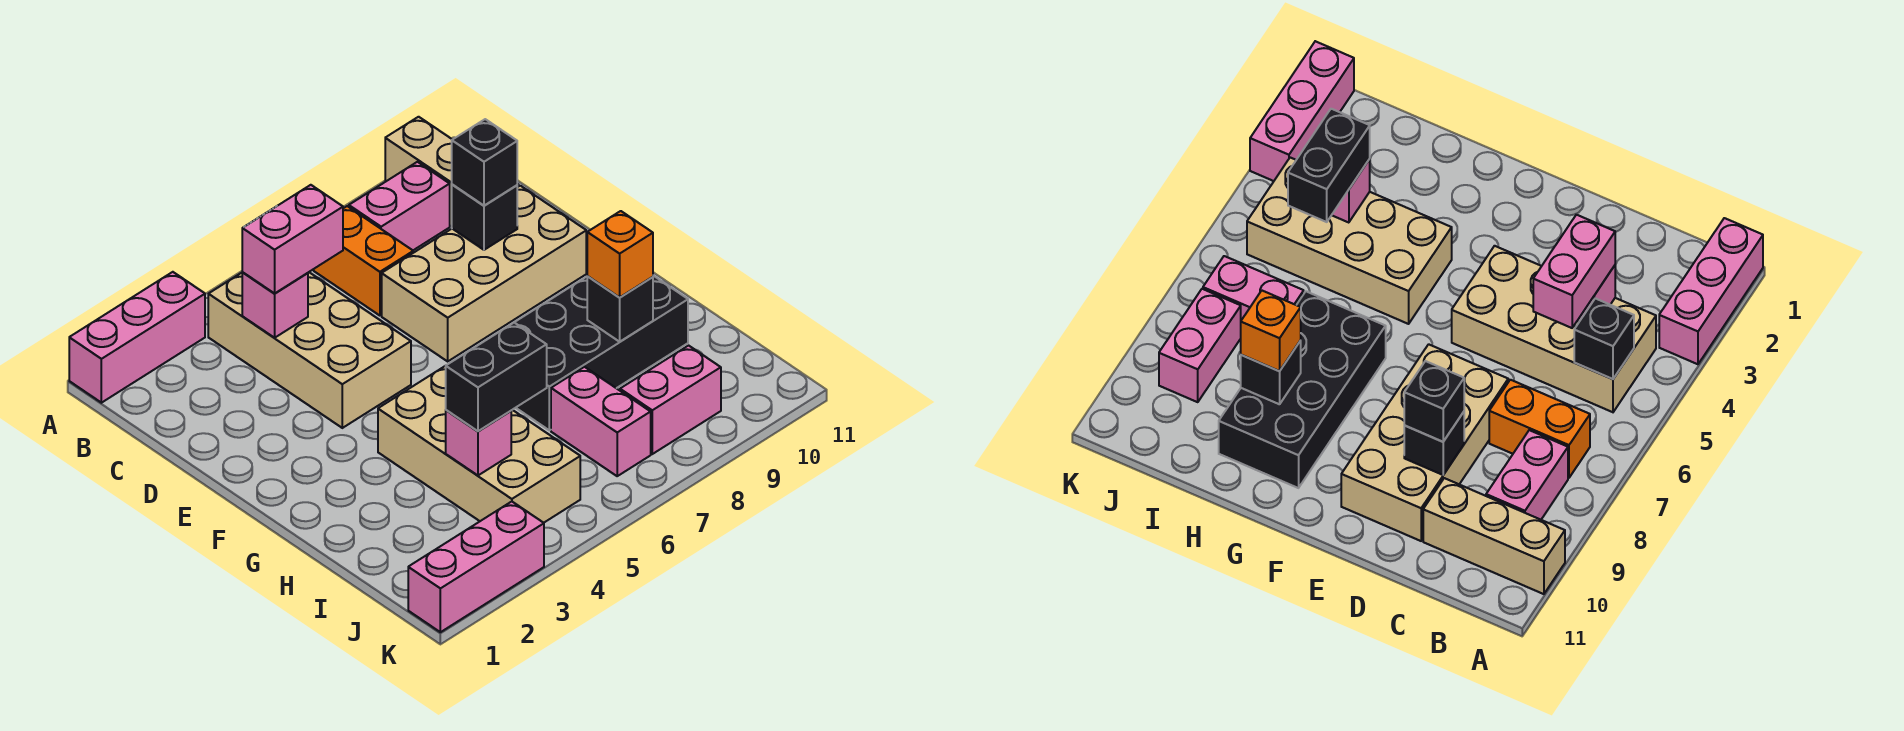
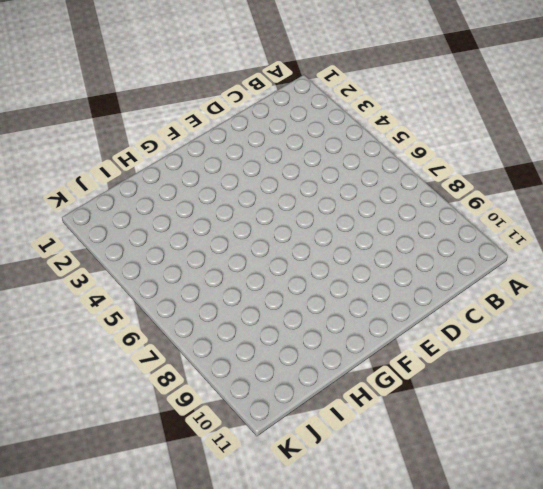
none -> pink brick A1:A3 level 1
none -> tan brick A10:C10 level 1
none -> tan brick B4:E5 level 1

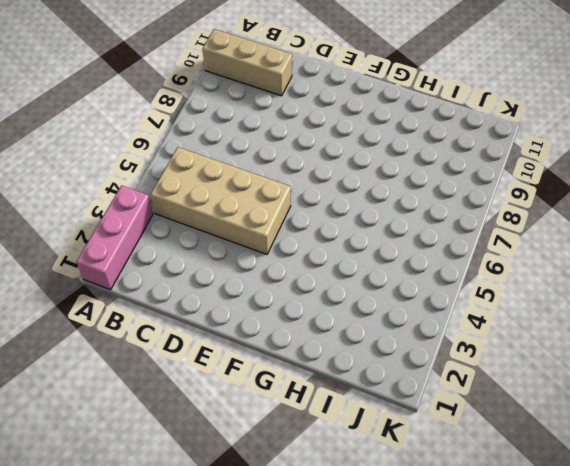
none -> orange brick B7:C7 level 1
none -> pink brick B8:B9 level 1
none -> tan brick D7:E10 level 1

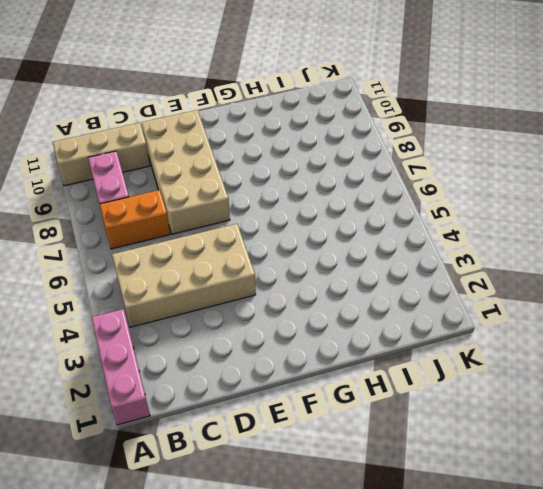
none -> tan brick G4:J5 level 1
none -> black brick G7:H10 level 1
none -> pink brick I7:J7 level 1

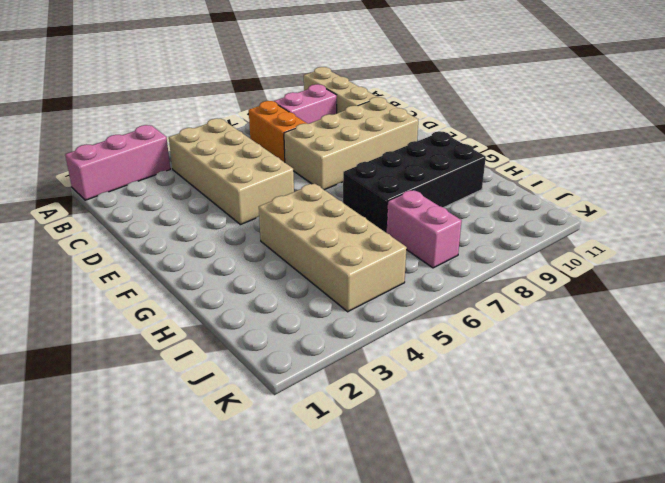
none -> pink brick J8:J9 level 1
none -> pink brick K1:K3 level 1
none -> black brick B5 level 2

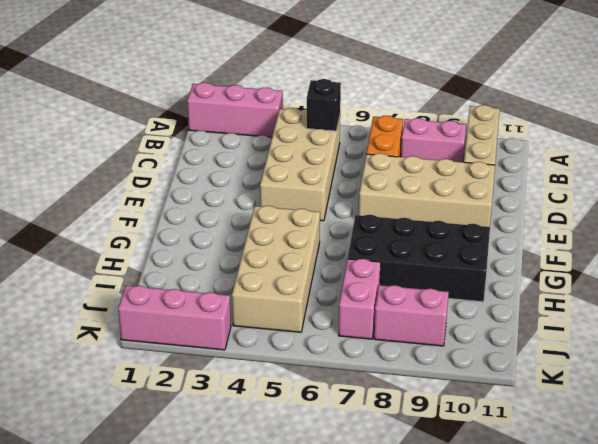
none -> pink brick C4 level 2
none -> black brick D9 level 2
none -> black brick H9 level 2

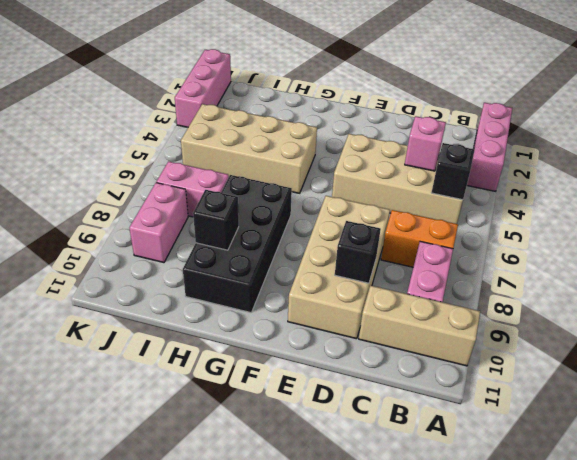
none -> pink brick I4 level 2
none -> pink brick C4:C5 level 3
none -> black brick D9 level 3

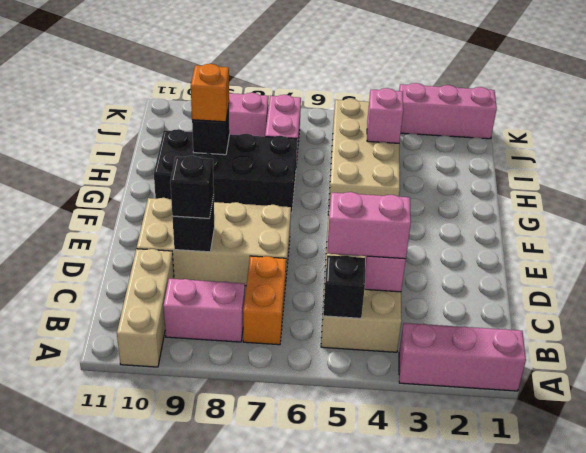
none -> black brick I4:I5 level 3

